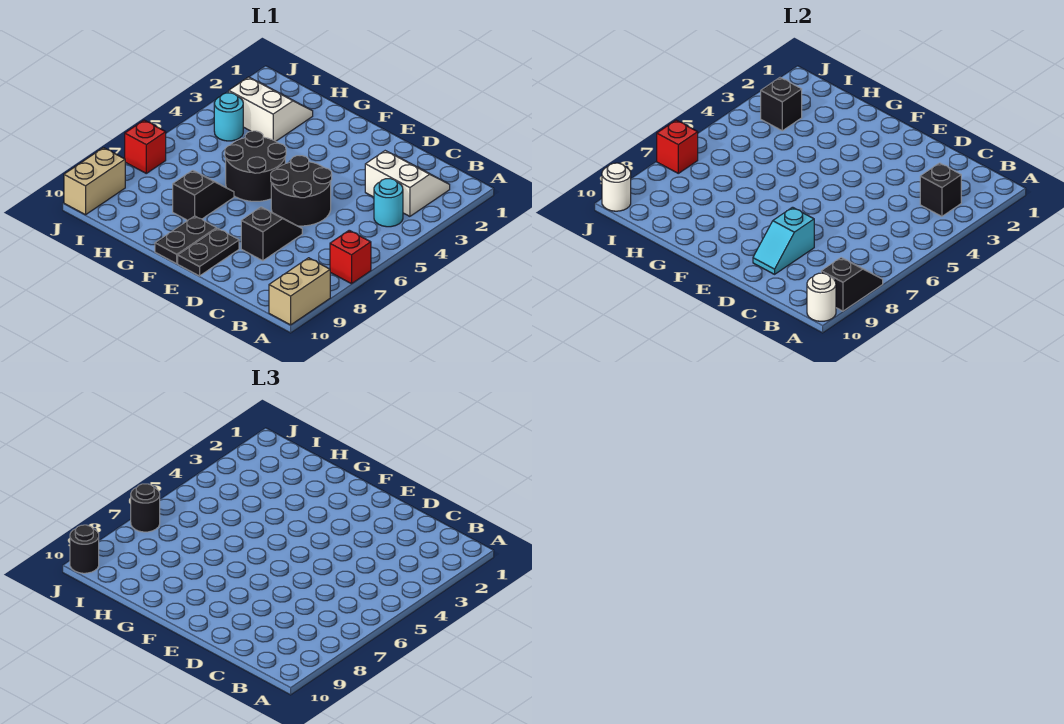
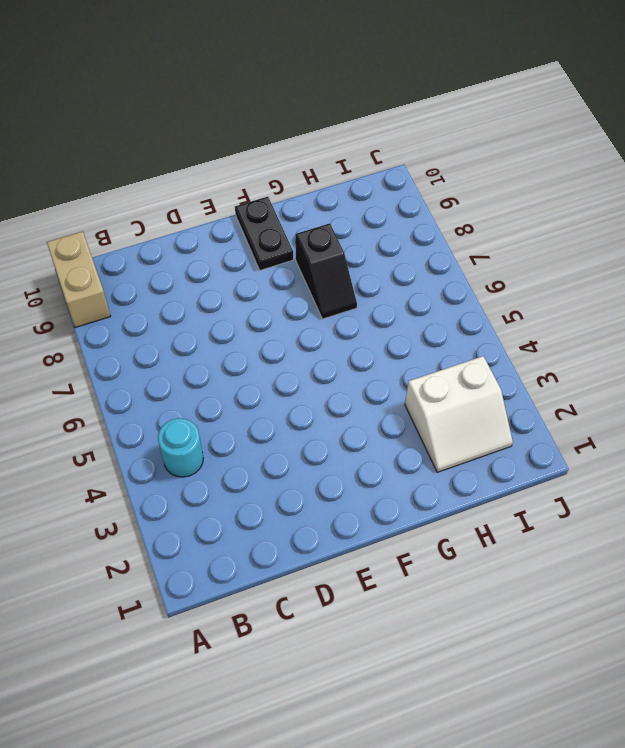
none -> red brick A7 level 1
none -> white slope B2:C3 level 1 top 3
none -> black round brick D5:E6 level 1

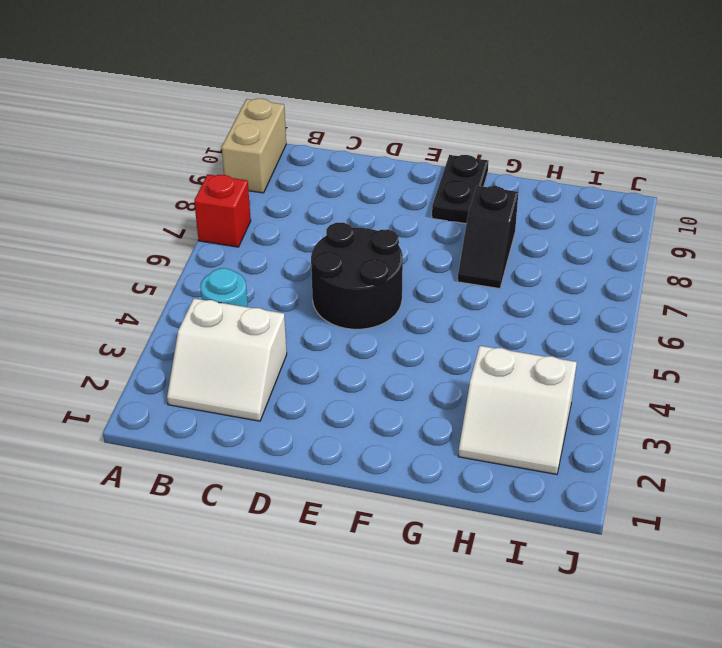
none -> black slope D7:D8 level 1 top 8
none -> black plate E9:E10 level 1
none -> black round brick F5:G6 level 1

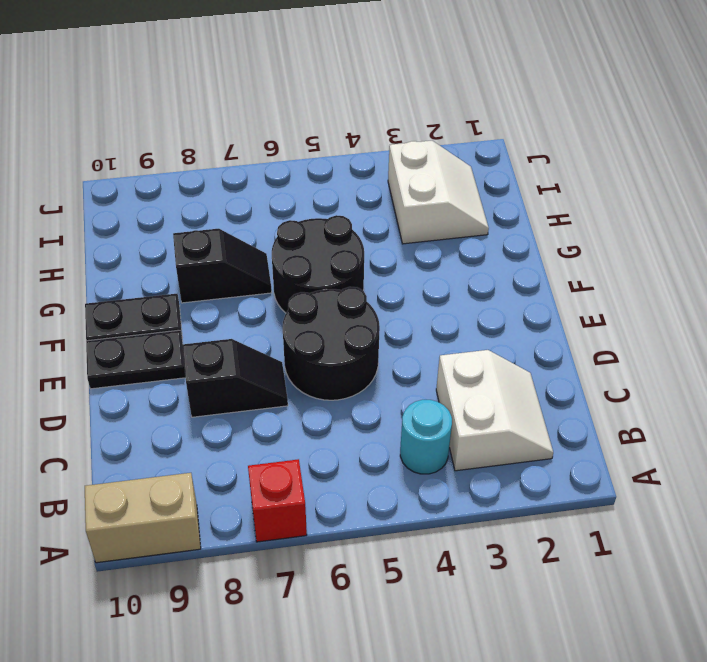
none -> cyan round brick I4 level 1
none -> red brick J7 level 1
none -> tan brick J9:J10 level 1

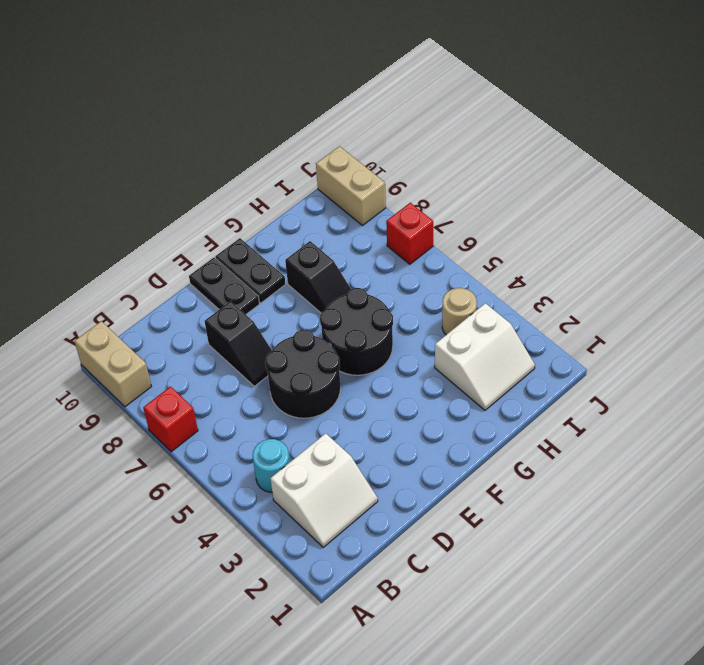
tan round brick I4 level 1 -> cyan round brick I4 level 1
none -> black slope A8:A9 level 2 top 9
none -> white round brick A10 level 2
none -> black brick B3 level 2

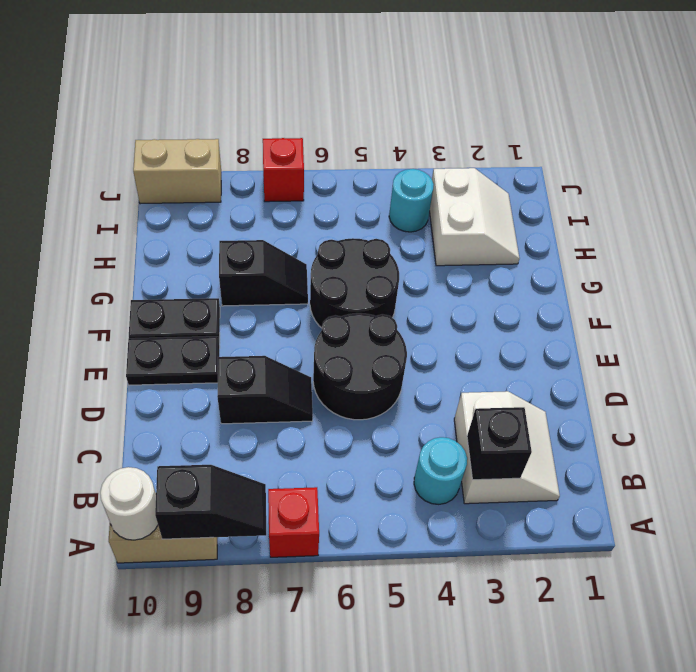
none -> cyan slope D8:D9 level 2 top 8
none -> black brick I3 level 2
none -> red brick J7 level 2

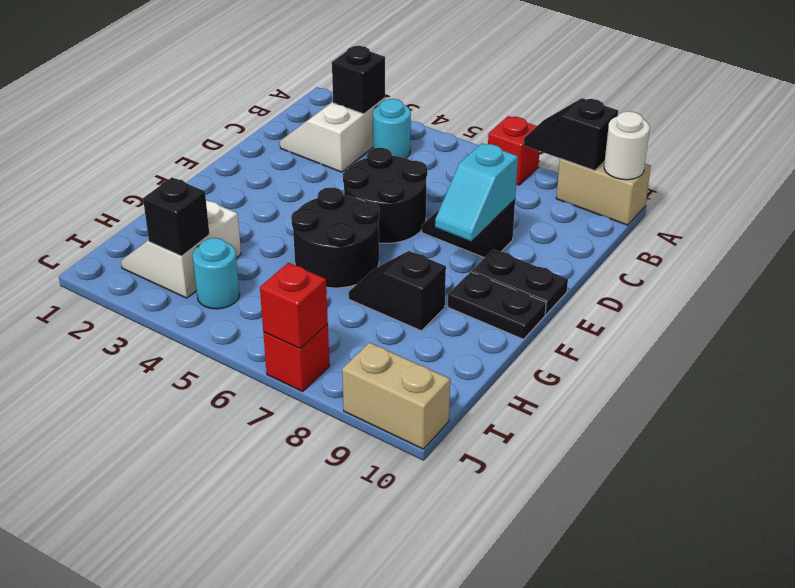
cyan slope D8:E8 level 2 top D -> cyan slope D8:D9 level 2 top 8
none -> white round brick J10 level 2
none -> black round brick J7 level 3
none -> black round brick J10 level 3

